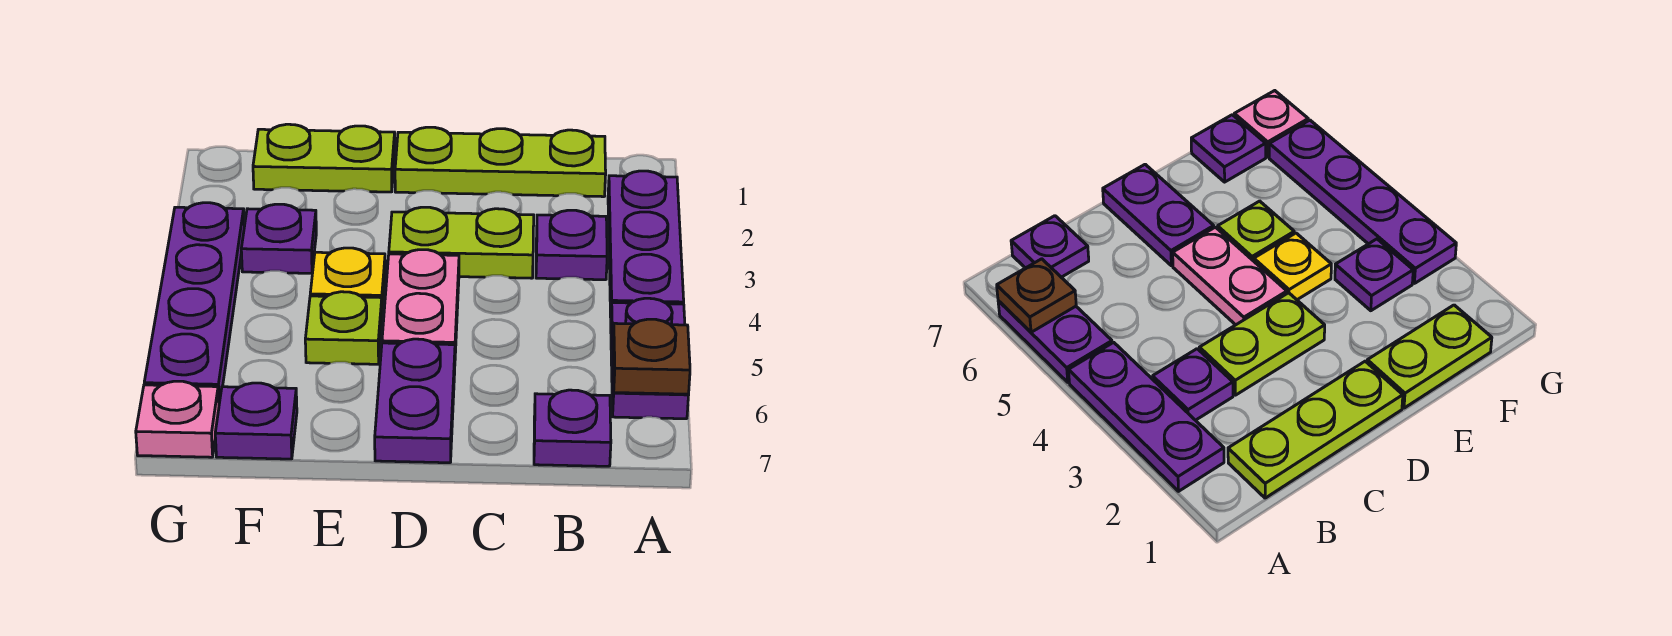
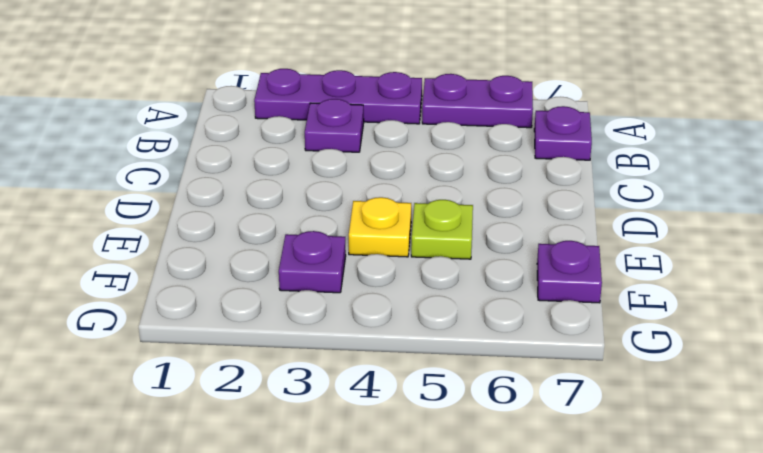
none -> lime plate B1:D1 level 1
none -> lime plate C3:D3 level 1
none -> pink plate D4:D5 level 1

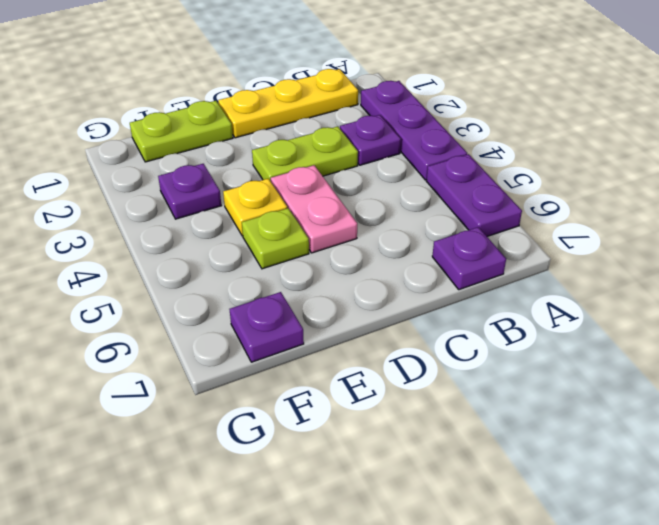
yellow plate B1:D1 level 1 -> lime plate B1:D1 level 1
none -> purple plate D6:D7 level 1
none -> purple plate G3:G6 level 1
none -> pink plate G7 level 1

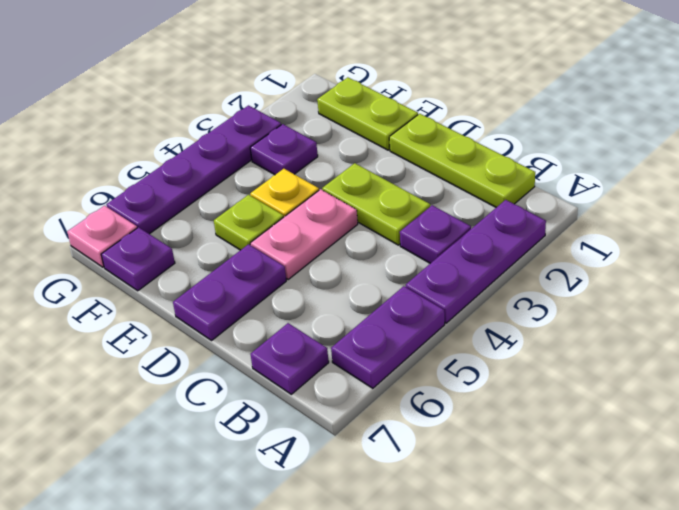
none -> brown plate A6 level 2

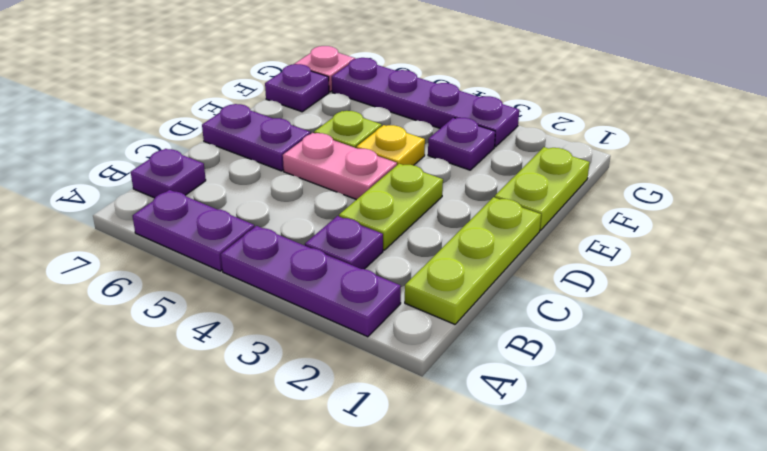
none -> brown plate A6 level 2

